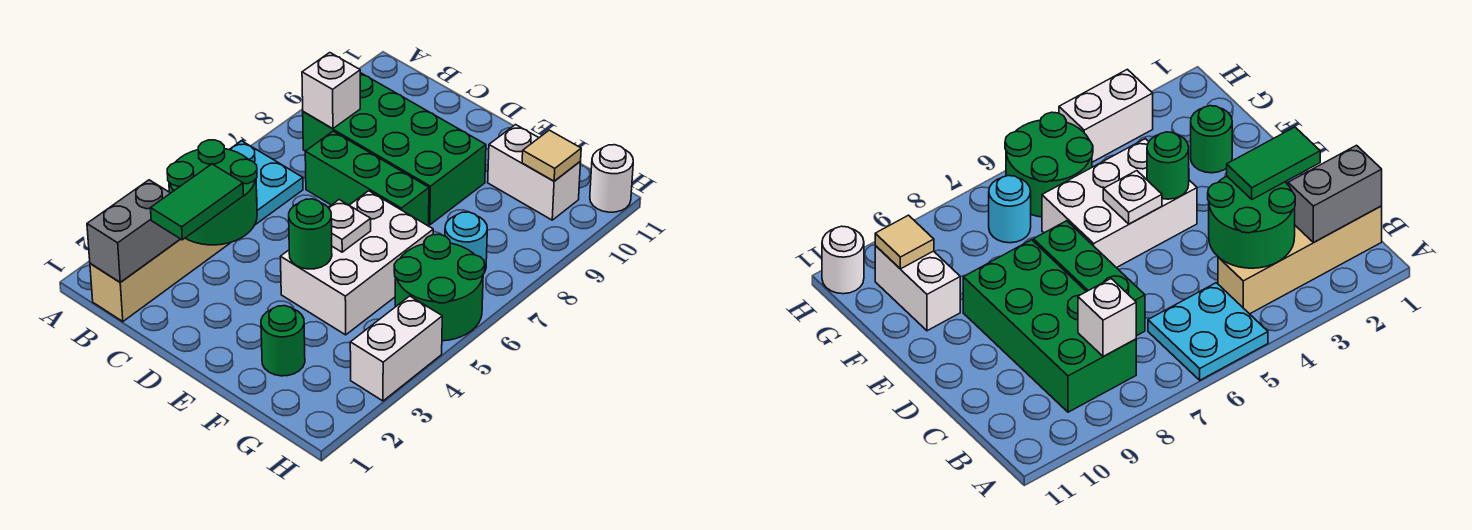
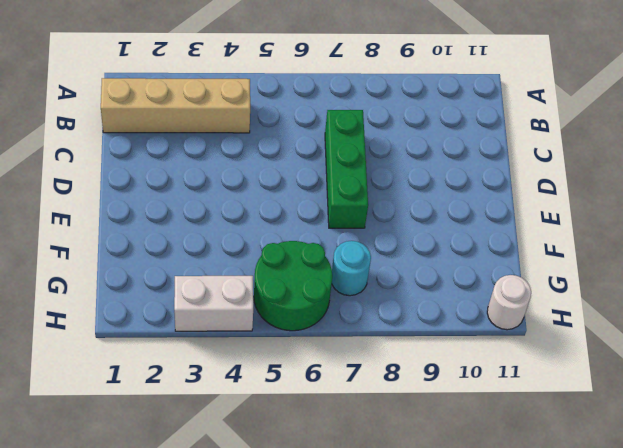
none -> cyan plate A5:B6 level 1
none -> green brick B8:E9 level 1
none -> white brick E4:F6 level 1

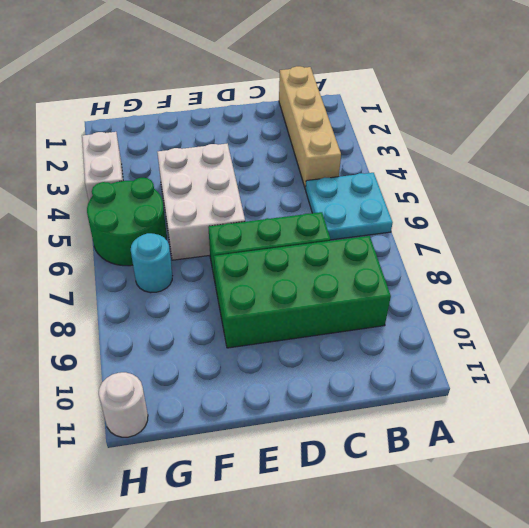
none -> green round brick F2 level 1
none -> white brick F10:G10 level 1
none -> grey brick B1:B2 level 2

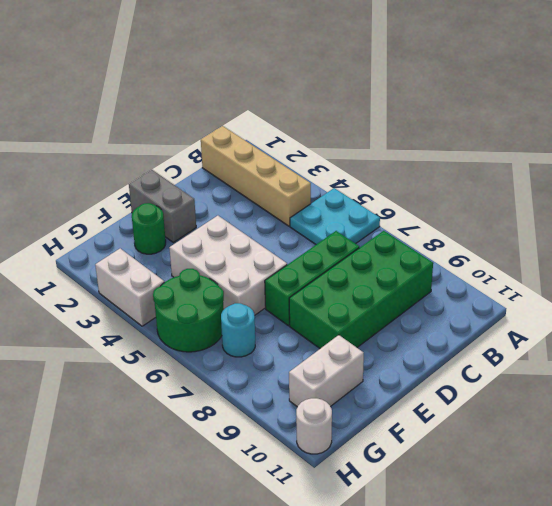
grey brick E1:E2 level 1 -> grey brick B1:B2 level 2
none -> green round brick B3:C4 level 2
none -> white brick B8 level 2
none -> green round brick E4 level 2

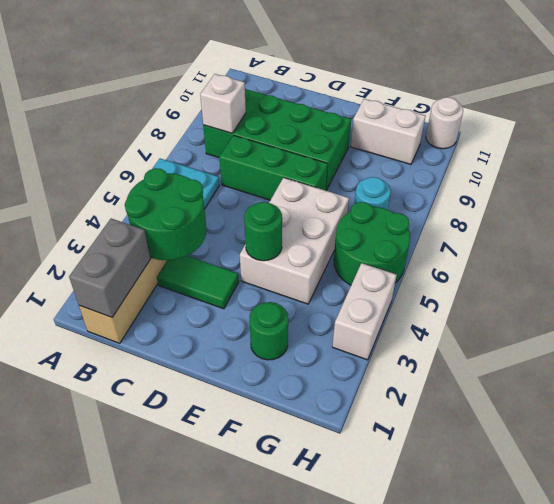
green tile C3:D3 level 1 -> green tile C2:C3 level 3
none -> white plate E5 level 2
none -> tan tile G10 level 2

